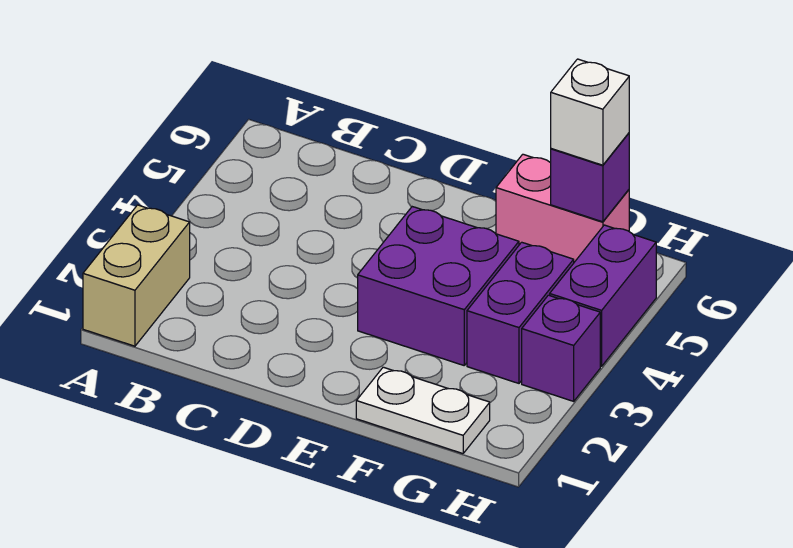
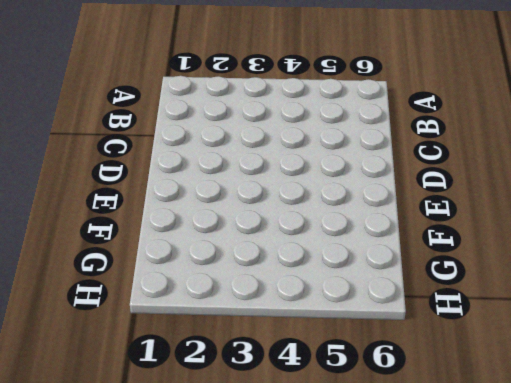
none -> tan brick A1:A2 level 1
none -> purple brick E3:F4 level 1

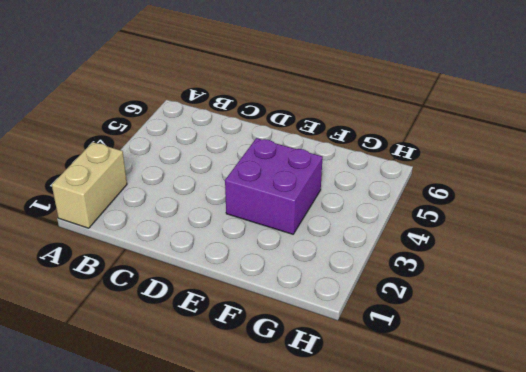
none -> white plate F1:G1 level 1
none -> pink brick F6:G6 level 1

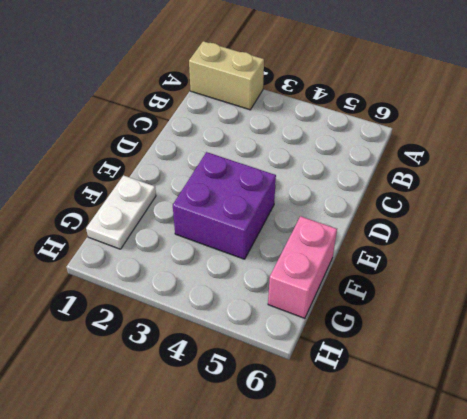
none -> purple brick G3:G4 level 1
none -> purple brick H3 level 1

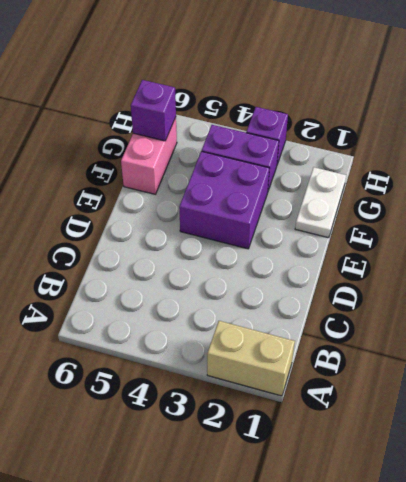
none -> purple brick H4:H5 level 1
none -> white brick G6 level 3

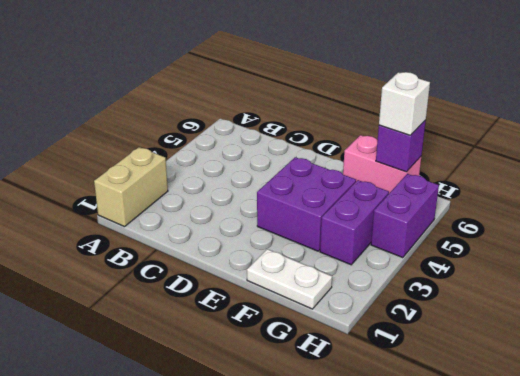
none -> purple brick H3 level 1

